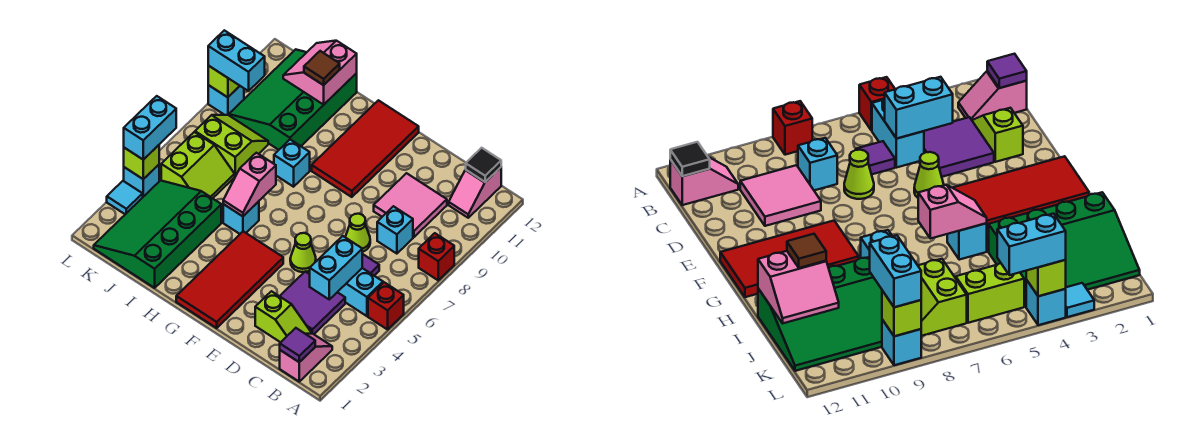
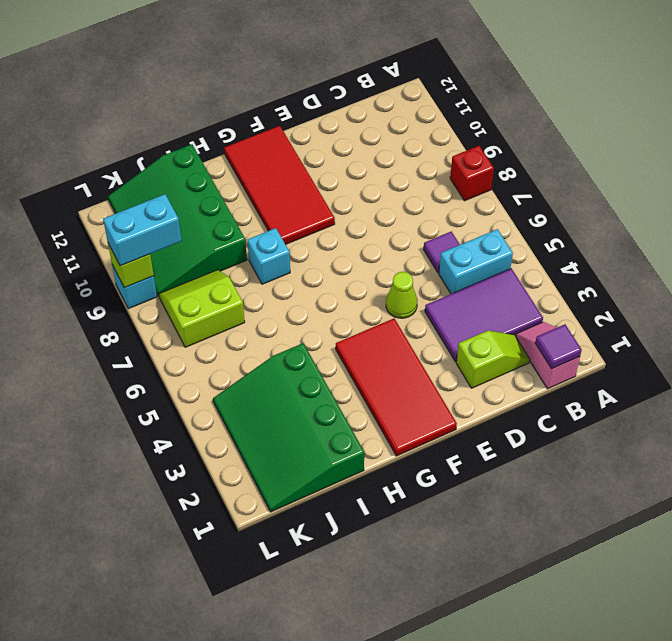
purple tile B3:D4 level 1 -> purple tile C3:D4 level 1
none -> red brick A5 level 1
none -> pink slope B11:B12 level 1 top 12
none -> cyan brick C8 level 1
none -> pink tile C9:D10 level 1

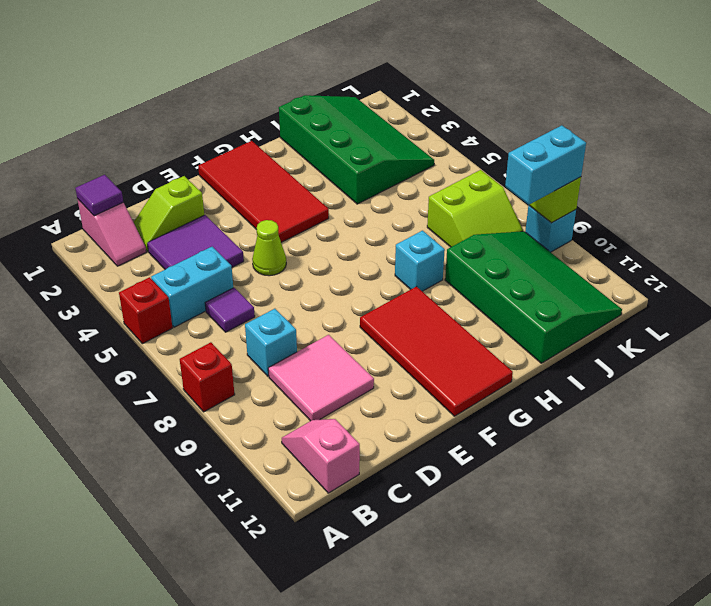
none -> lime cone D7 level 1
none -> cyan brick H5 level 1
none -> lime slope J5:K6 level 1 top K
none -> cyan tile L3 level 1

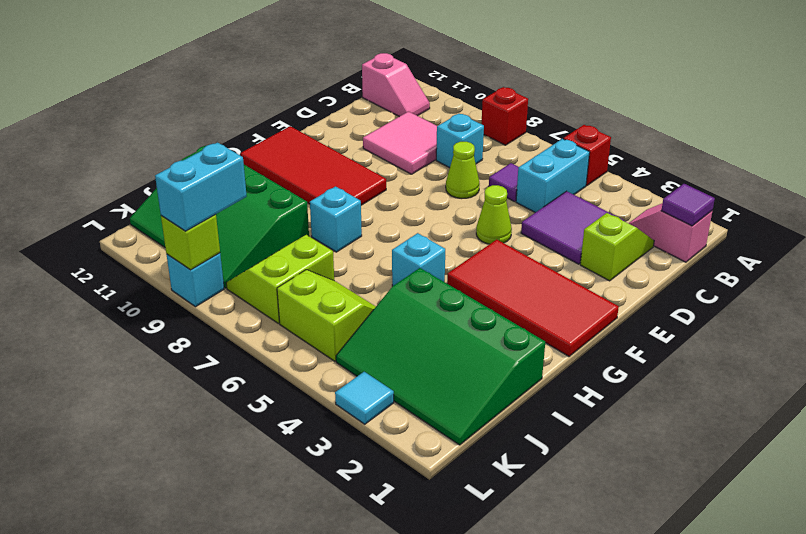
none -> cyan brick L4 level 1
none -> black tile B12 level 2
none -> cyan brick C4:C5 level 2
none -> pink slope H5:H6 level 2 top 6

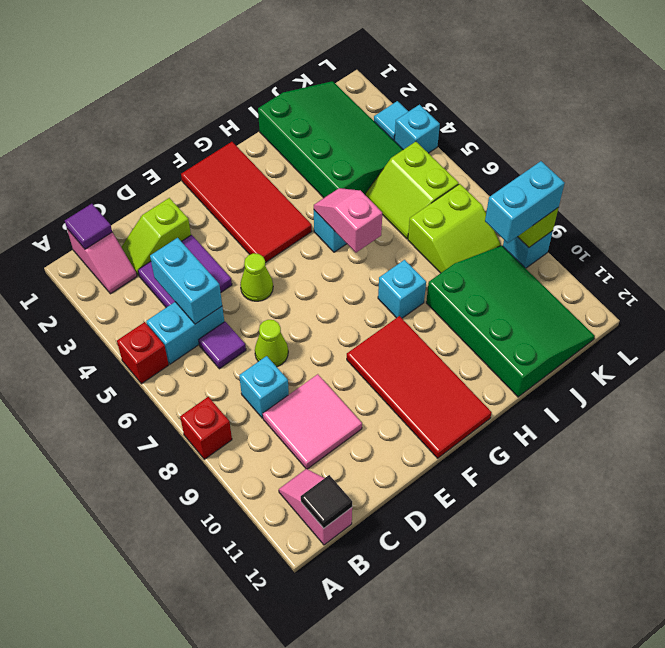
none -> pink slope I11:J12 level 2 top I
none -> lime brick L4 level 2
none -> brown tile I11 level 3
none -> cyan brick L4:L5 level 3

